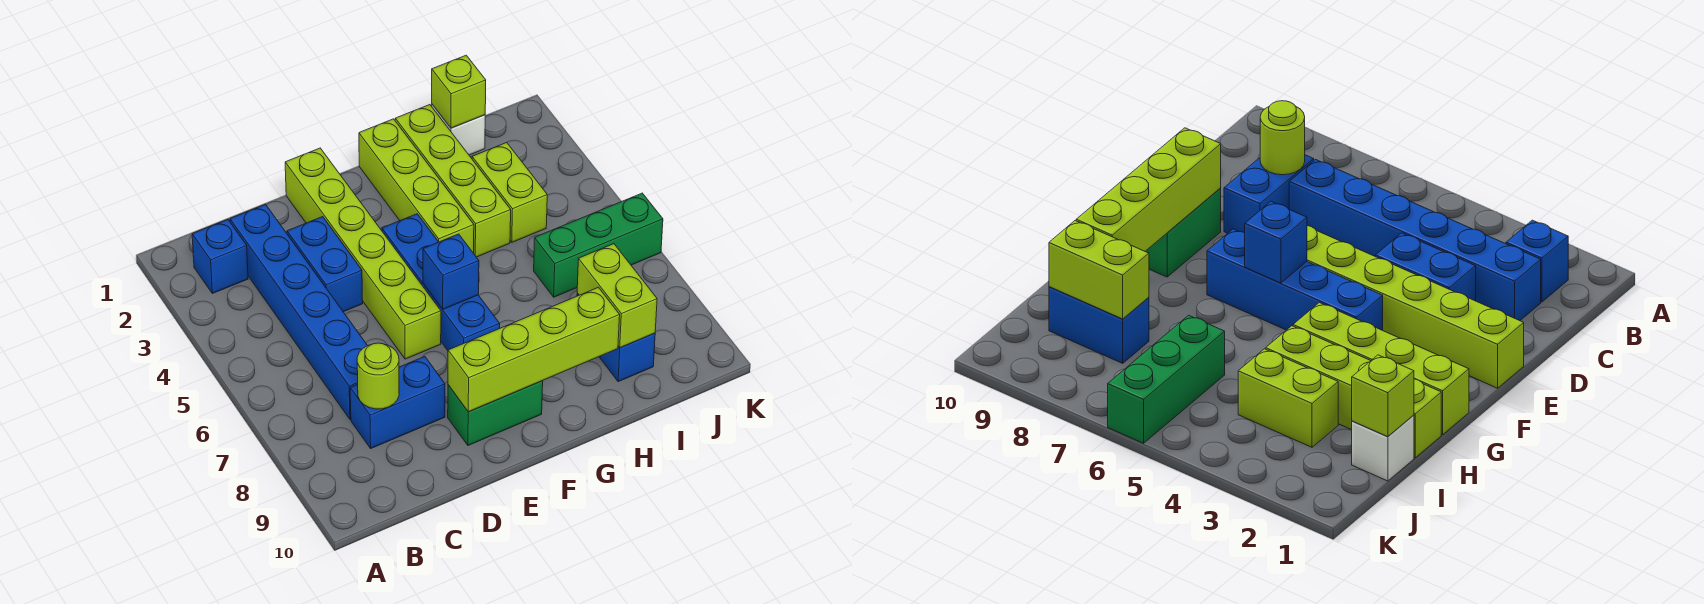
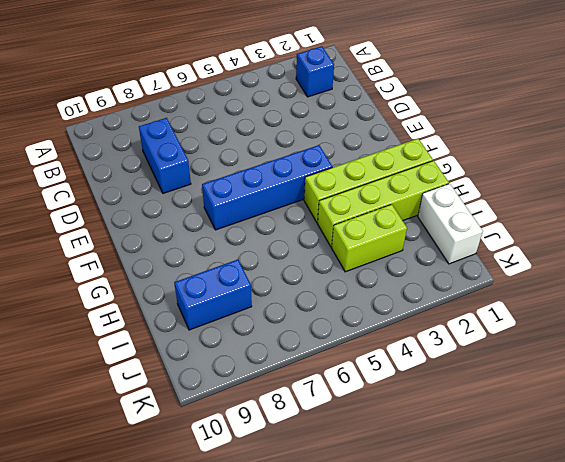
white brick I1:J1 level 1 -> white brick I1 level 1
none -> blue brick C2:C7 level 1
none -> blue brick D3:D4 level 1
none -> lime brick E1:E6 level 1

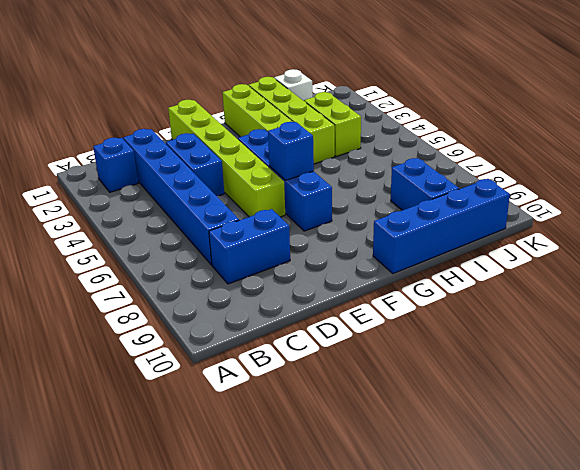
blue brick G10:J10 level 1 -> none
none -> green brick E9:F9 level 1
none -> green brick I6:K6 level 1
none -> lime round brick C8 level 2

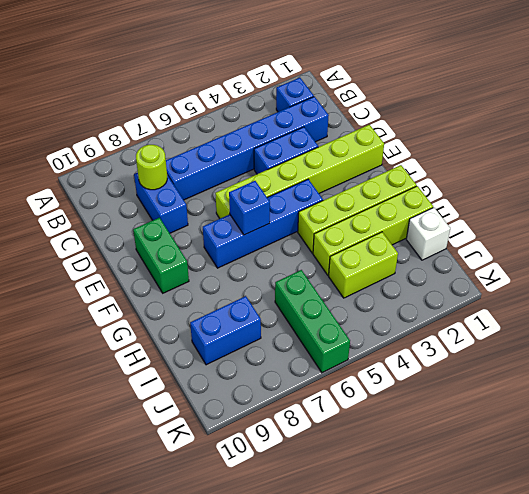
none -> lime brick E9:H9 level 2
none -> lime brick I1 level 2
none -> lime brick I8:I9 level 2

